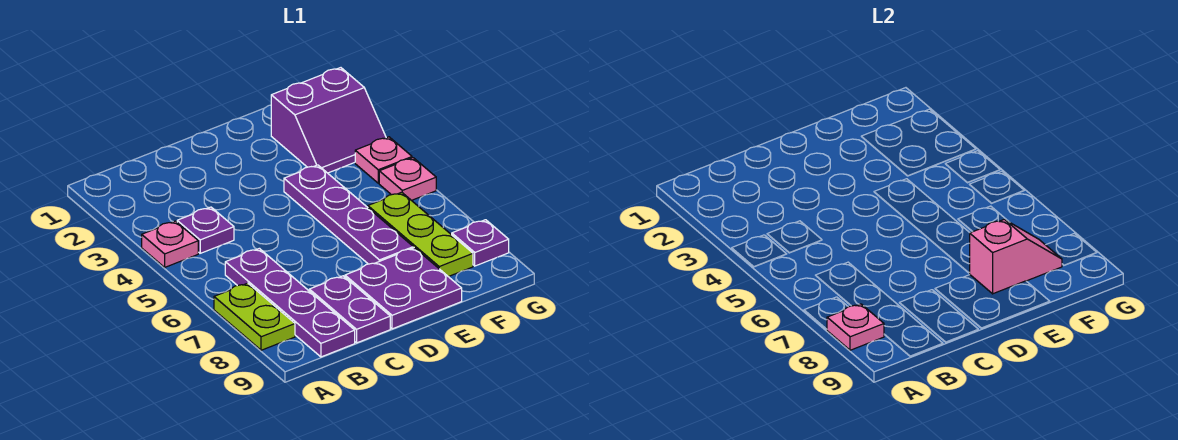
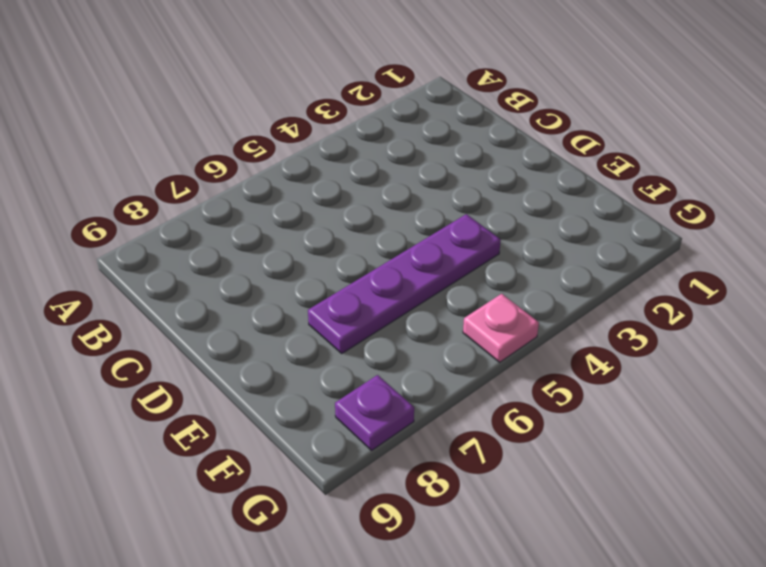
none -> pink plate A4 level 1
none -> lime plate A7:A8 level 1
none -> purple plate B4 level 1

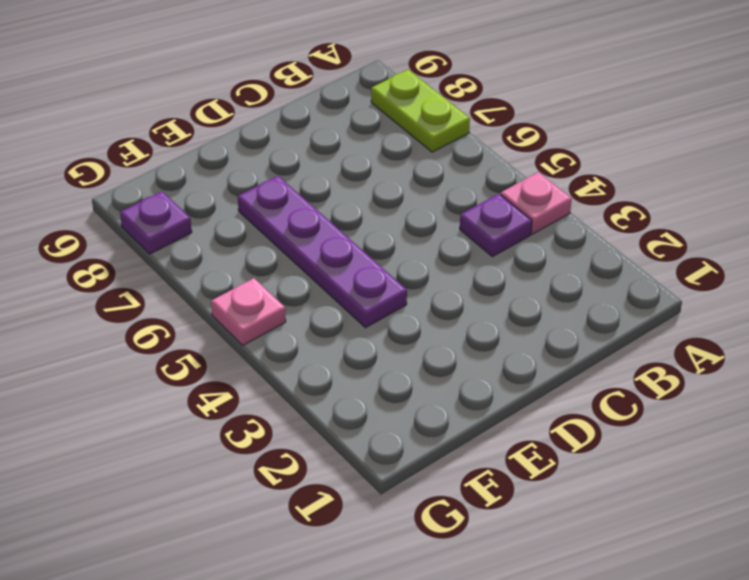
none -> purple plate B6:B9 level 1
none -> purple plate C8:C9 level 1
none -> purple plate D8:E9 level 1

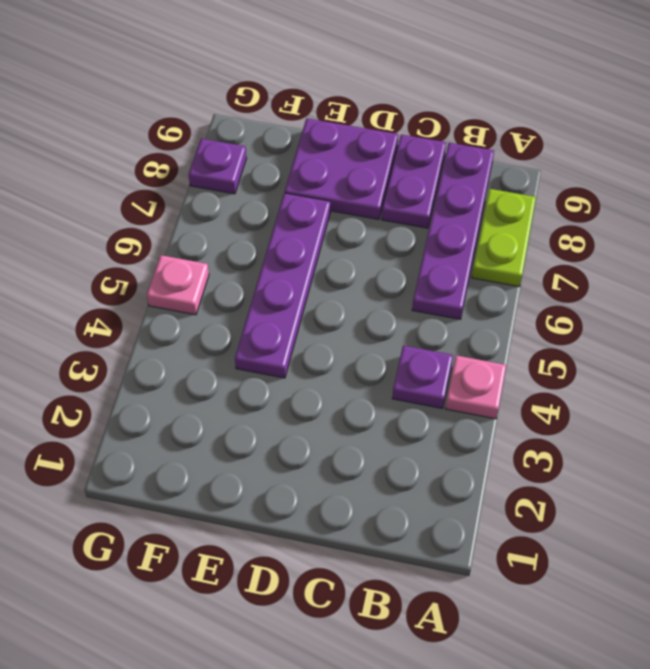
none -> purple slope F2:G3 level 1 top 2
none -> lime plate F6:F8 level 1
none -> pink plate G4 level 1

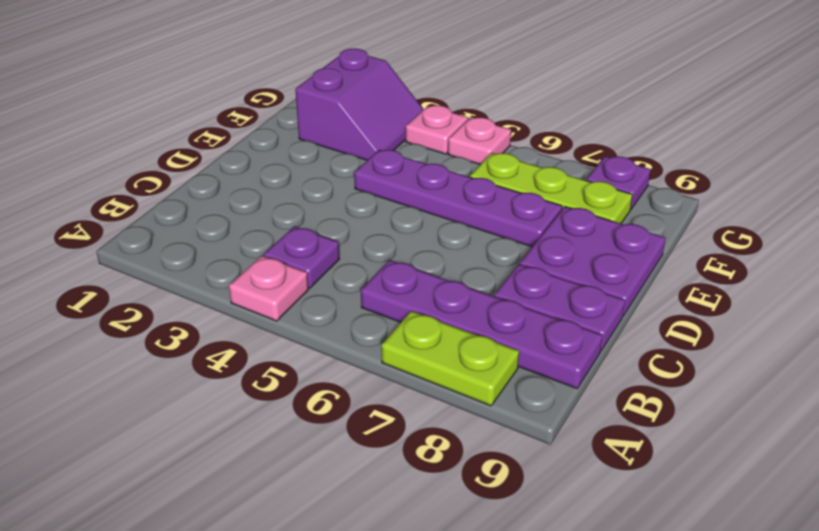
none -> pink plate A8 level 2
none -> pink slope E8:F8 level 2 top E

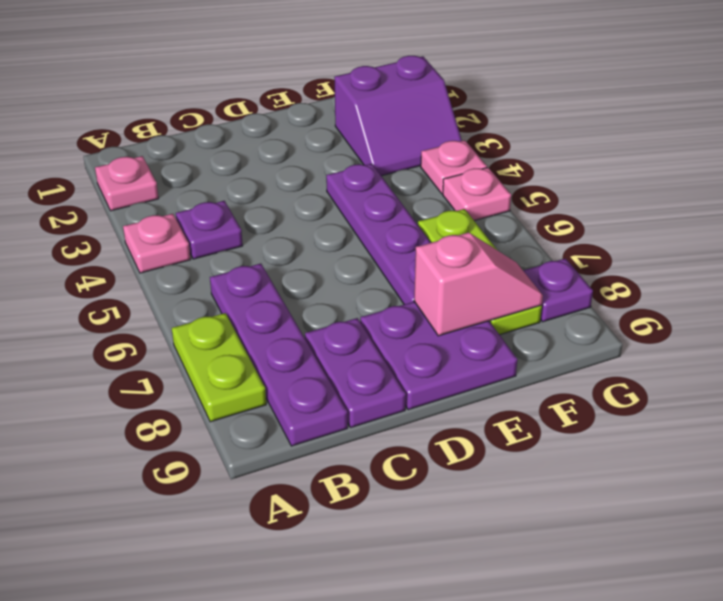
pink plate A2 level 1 -> pink plate A8 level 2

